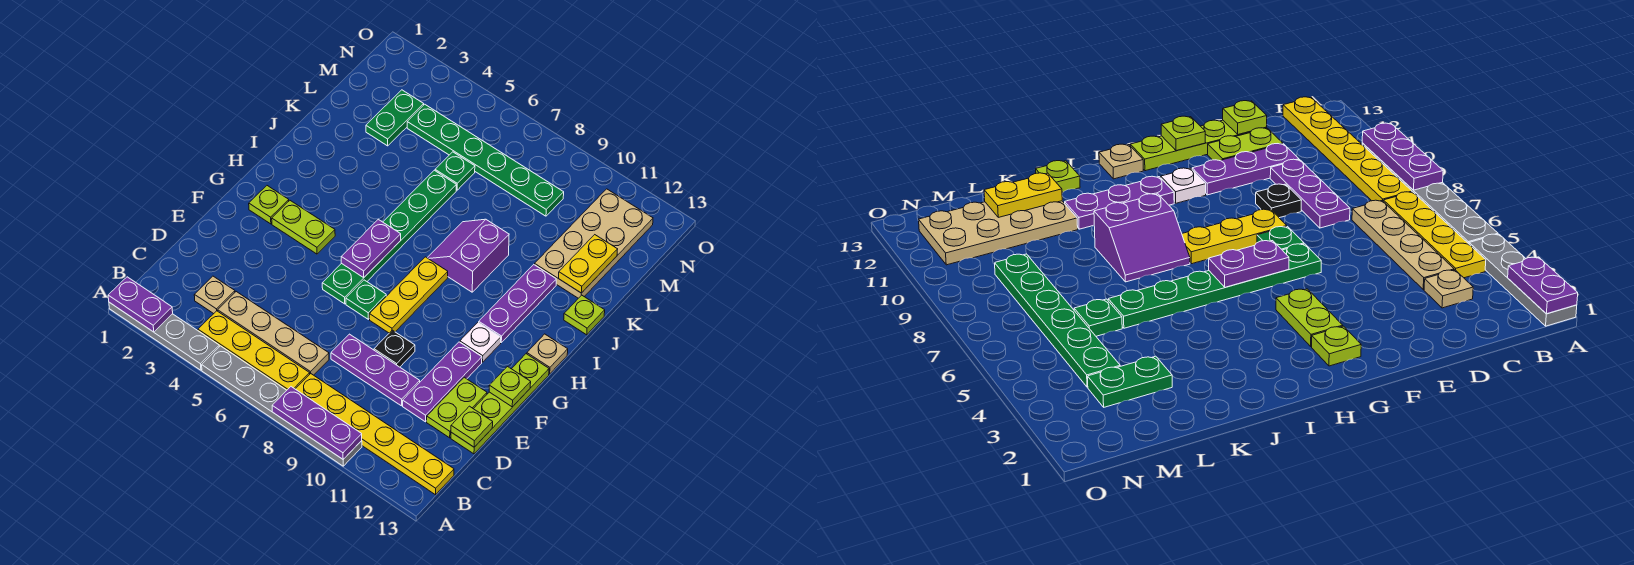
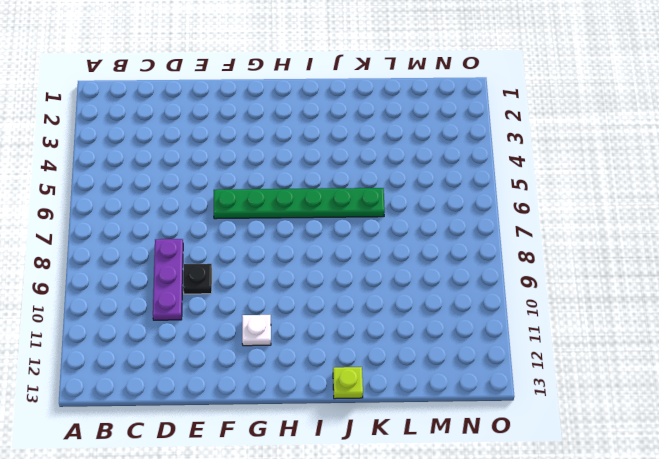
none -> grey plate A1:A4 level 1
none -> grey plate A5:A10 level 1
none -> yellow plate B4:B7 level 1
none -> yellow plate B8:B13 level 1

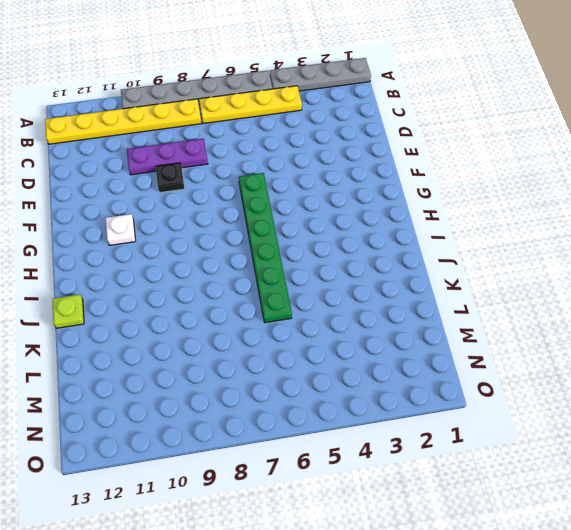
none -> tan plate C3 level 1
none -> tan plate C4:C7 level 1
none -> purple plate D11:F11 level 1
none -> lime plate D12:E12 level 1

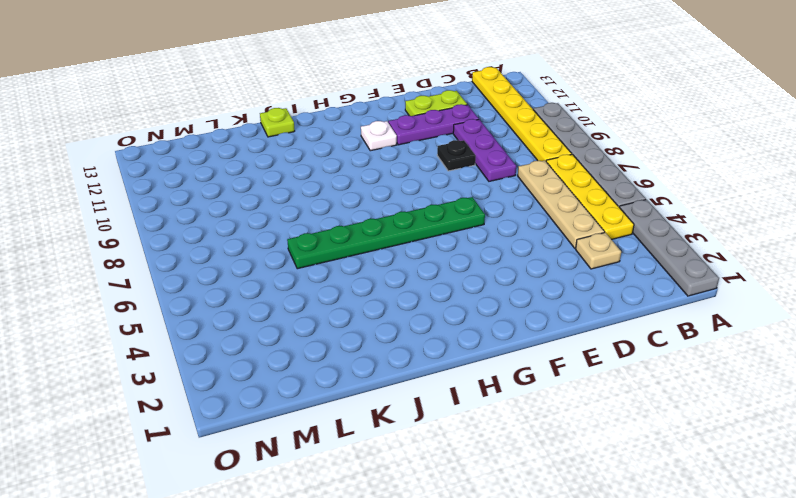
none -> lime plate D13:G13 level 1
none -> green plate F7 level 1
none -> yellow plate F8:H8 level 1
none -> lime plate G2 level 1

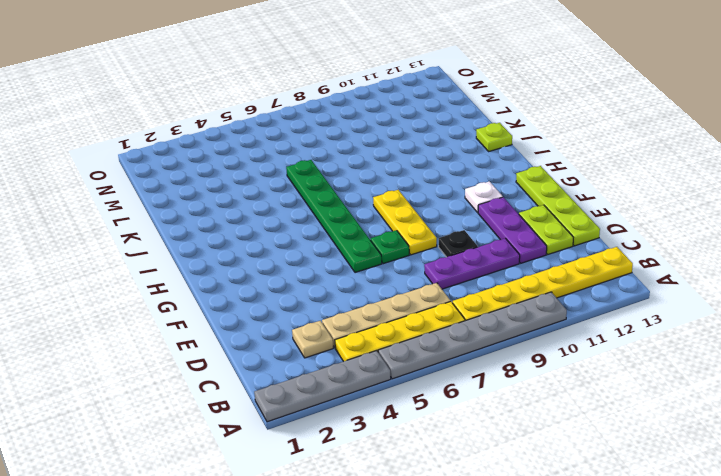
none -> lime plate G2 level 1
none -> lime plate G3:G4 level 1
none -> purple plate H11:J11 level 1
none -> tan plate H13 level 1

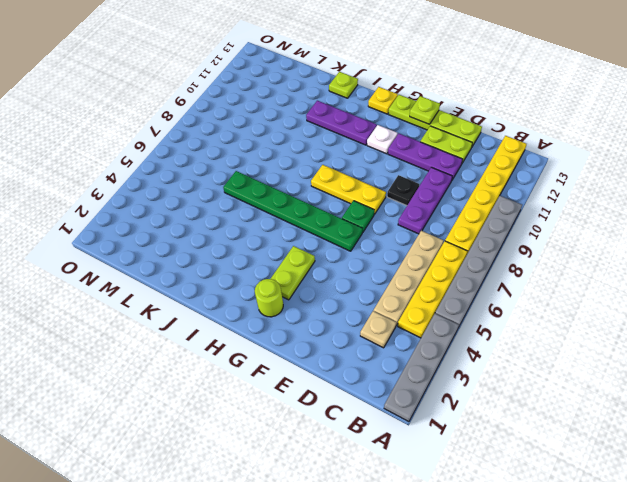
lime round brick G2 level 1 -> lime plate G2 level 1
yellow plate H13 level 1 -> tan plate H13 level 1
none -> purple slope I8:J9 level 1 top 9
none -> tan plate K11:N12 level 1
none -> green plate L3:M3 level 1
none -> green plate L6 level 1

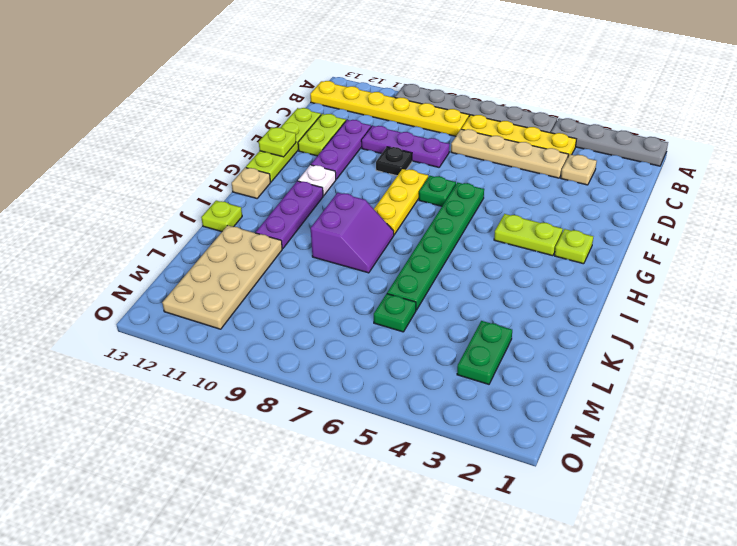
none -> green plate M4:M9 level 1
none -> purple plate A1:A2 level 2
none -> purple plate A8:A10 level 2
none -> lime plate D13 level 2

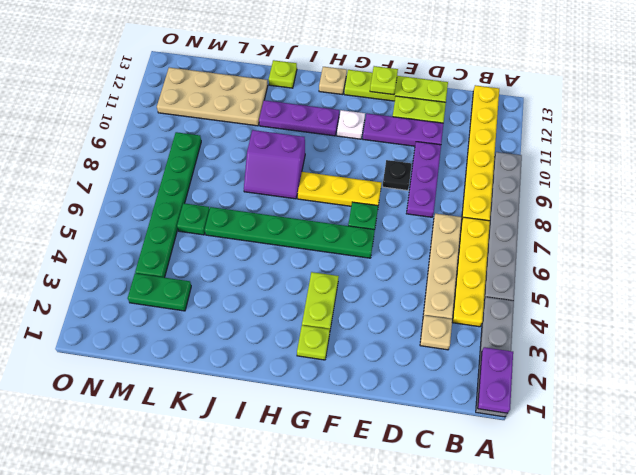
none -> purple plate A8:A10 level 2
none -> lime plate D13 level 2
none -> purple plate G6:H6 level 2
none -> yellow plate K12:L12 level 2

